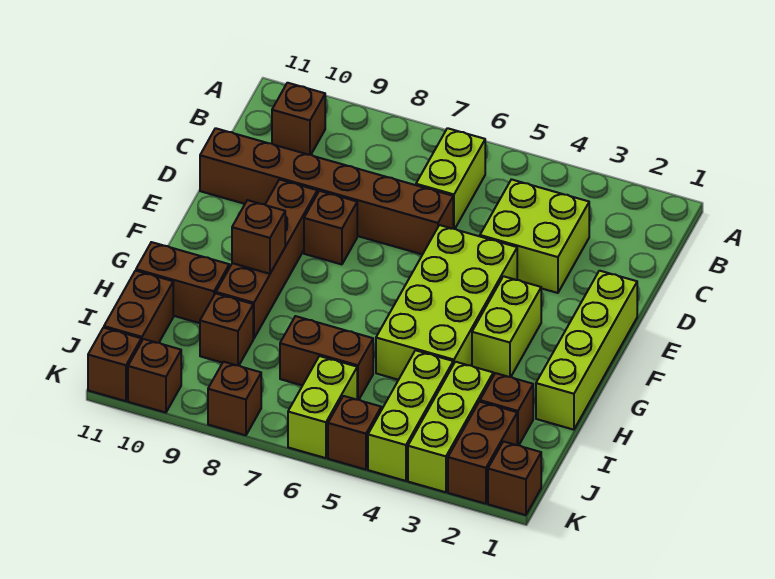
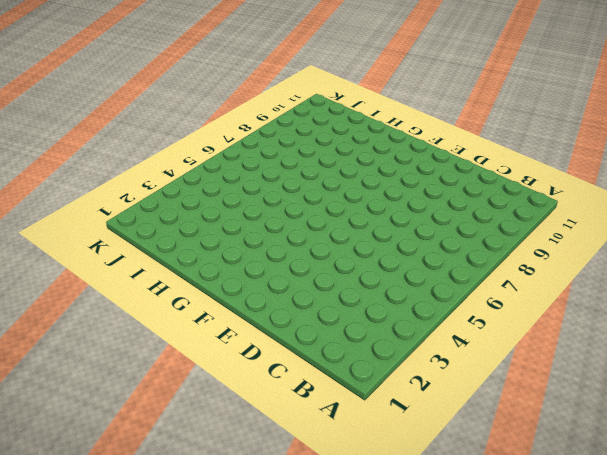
none -> lime brick B6:C6 level 1
none -> brown brick B10 level 1
none -> lime brick C3:D4 level 1

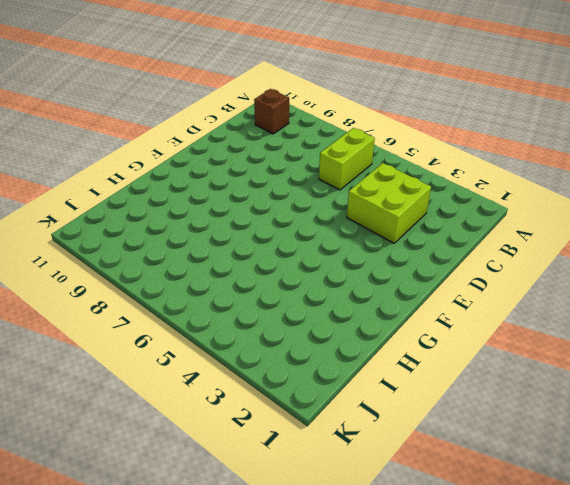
none -> brown brick D6:D11 level 1
none -> lime brick E1:H1 level 1
none -> lime brick E4:H5 level 1

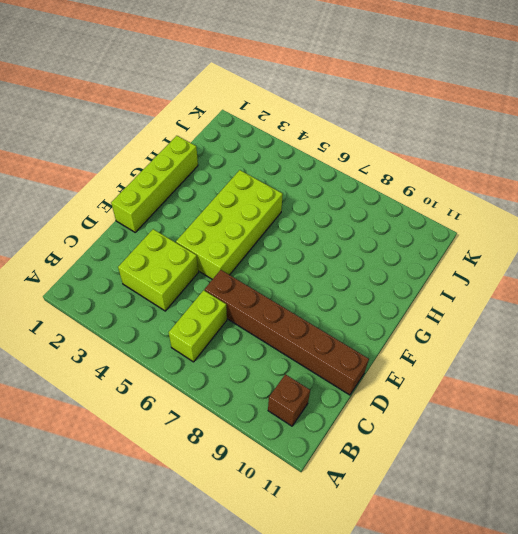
none -> brown brick E8 level 1
none -> brown brick E9:H9 level 1
none -> lime brick F3:G3 level 1

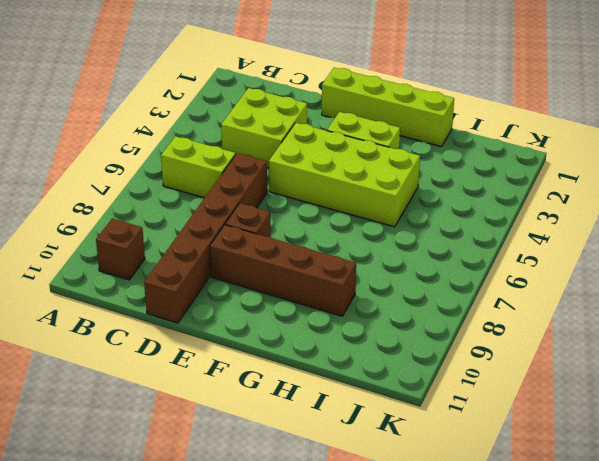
none -> brown brick H10:H11 level 1
none -> brown brick I2 level 1
none -> lime brick I3:K3 level 1

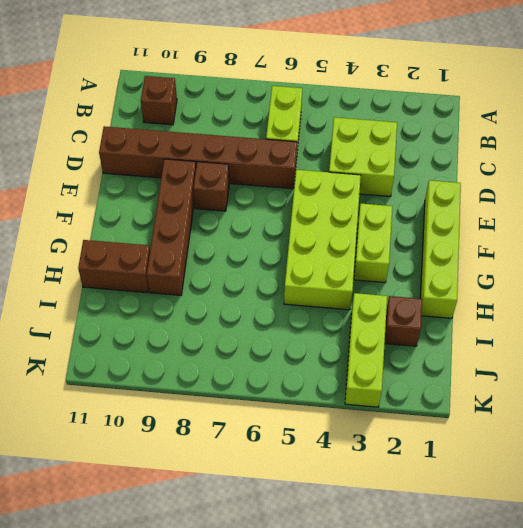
none -> lime brick I4:K4 level 1
none -> brown brick I6:I7 level 1
none -> brown brick I9 level 1

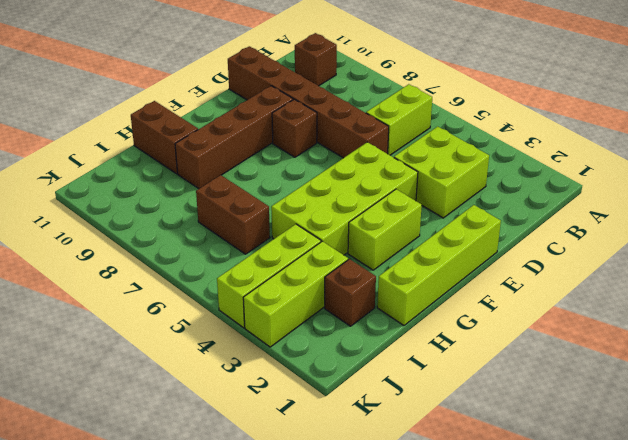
none -> brown brick I9 level 1
none -> brown brick I11:J11 level 1
none -> brown brick J2:K2 level 1

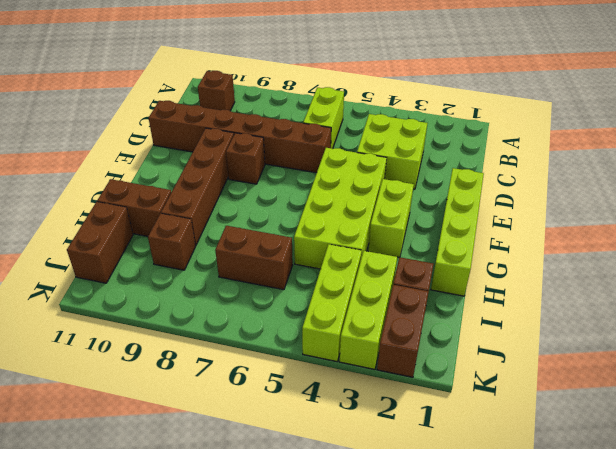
none -> lime brick J6:K6 level 1
none -> brown brick K1 level 1
none -> brown brick K5 level 1

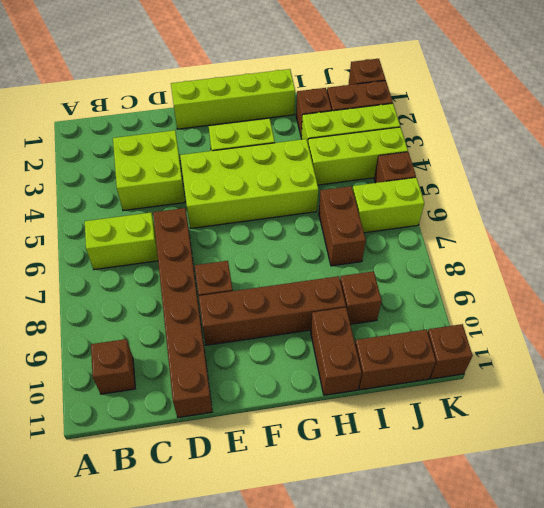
none -> brown brick K8 level 1
none -> brown brick K10 level 1
none -> brown brick G9 level 2

